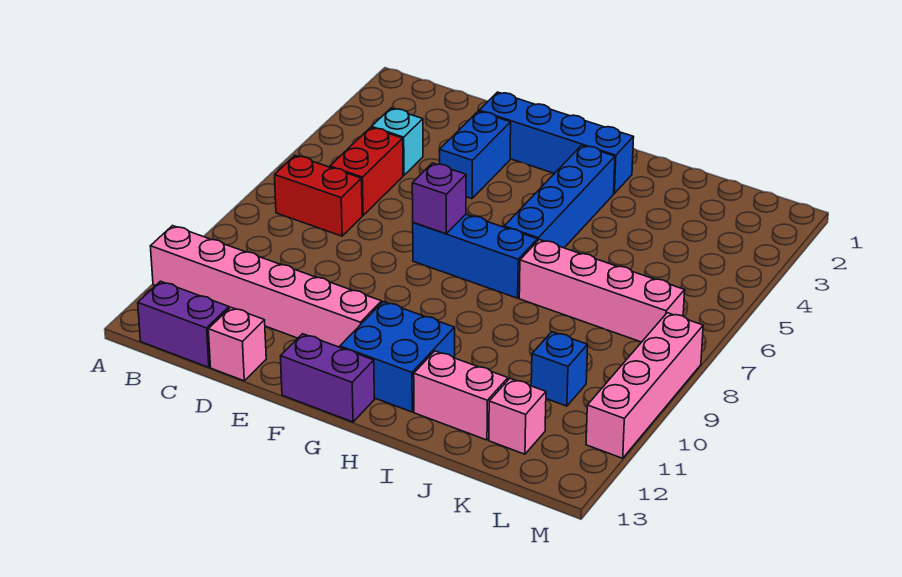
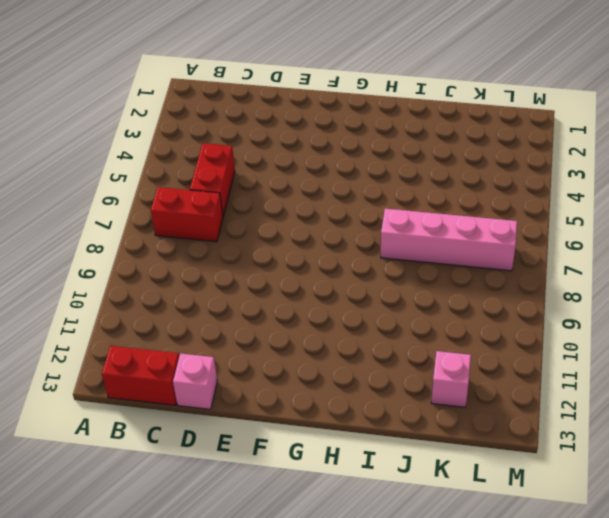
red brick B13:C13 level 1 -> purple brick B13:C13 level 1
none -> pink brick A11:F11 level 1
none -> cyan brick C4 level 1
none -> blue brick E2:H2 level 1

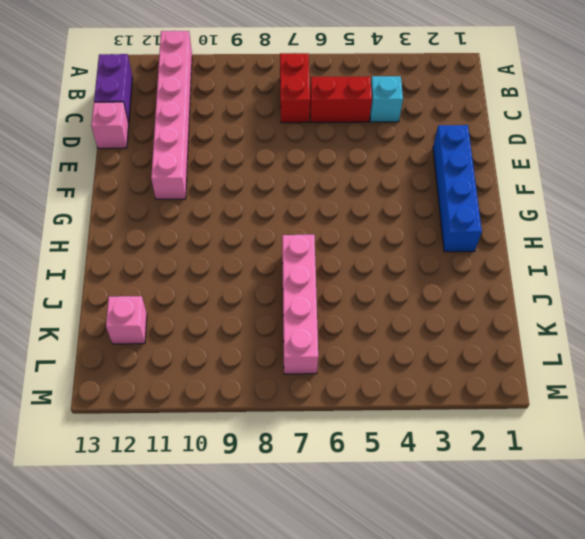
none -> blue brick E3:E4 level 1
none -> blue brick F7:H7 level 1
none -> purple brick F13:G13 level 1

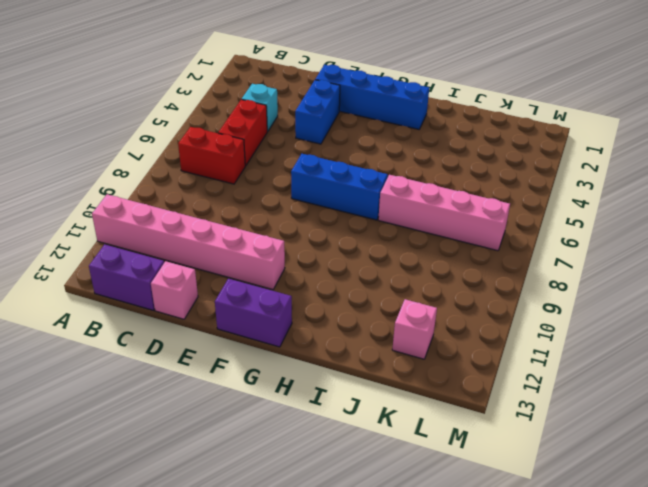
none -> blue brick G11:H12 level 1
none -> blue brick H3:H6 level 1
none -> pink brick I12:J12 level 1

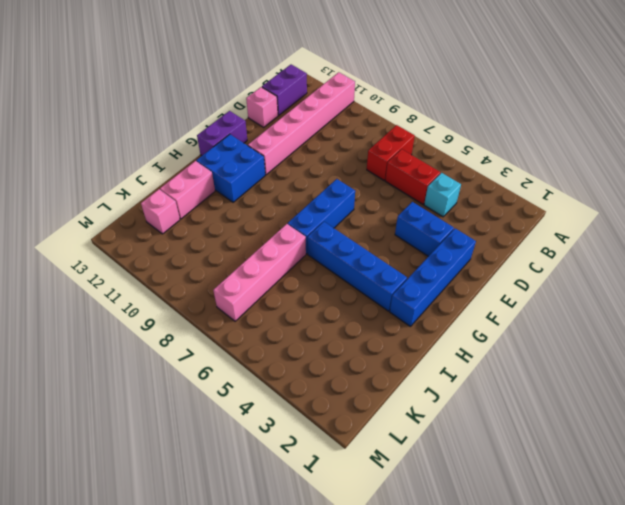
none -> blue brick K10 level 1
none -> pink brick M8:M11 level 1
none -> purple brick F7 level 2

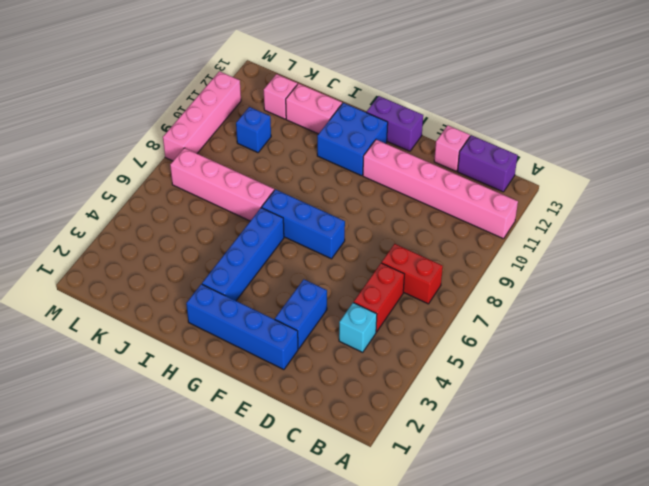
none -> purple brick F7 level 2

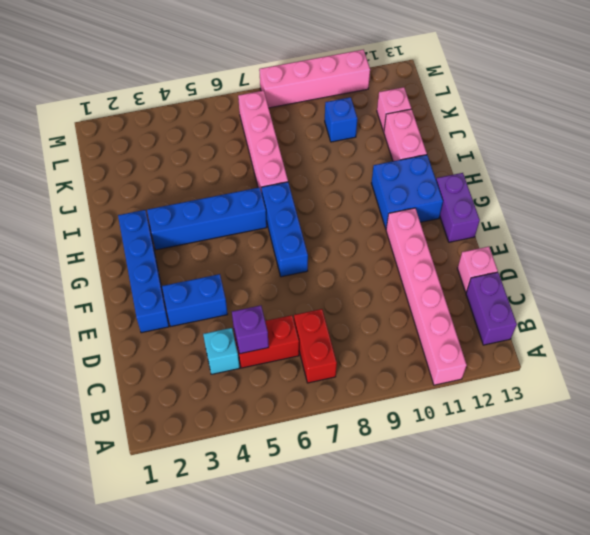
purple brick C5 level 2 -> purple brick F7 level 2

